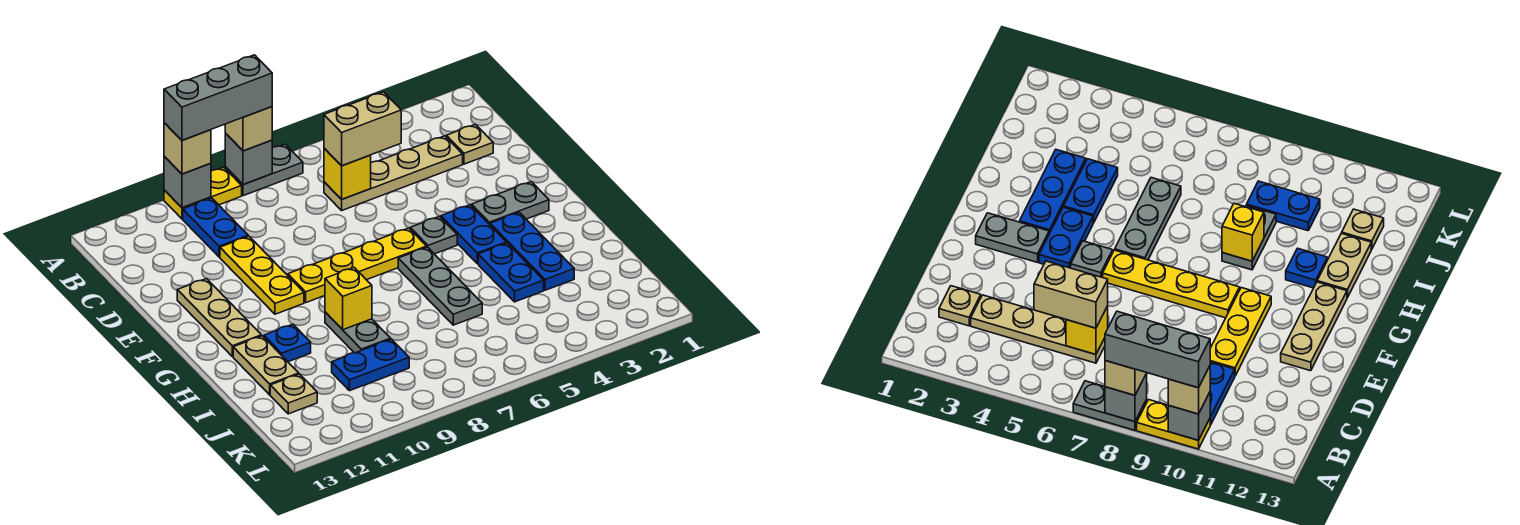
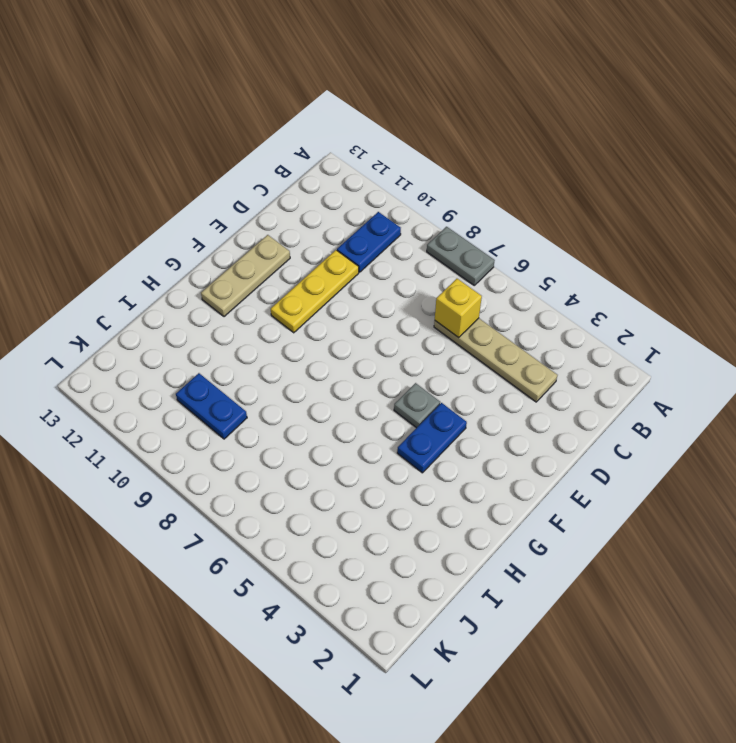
none -> yellow plate A9:A10 level 1
none -> tan plate C2 level 1
none -> grey plate F2:F3 level 1

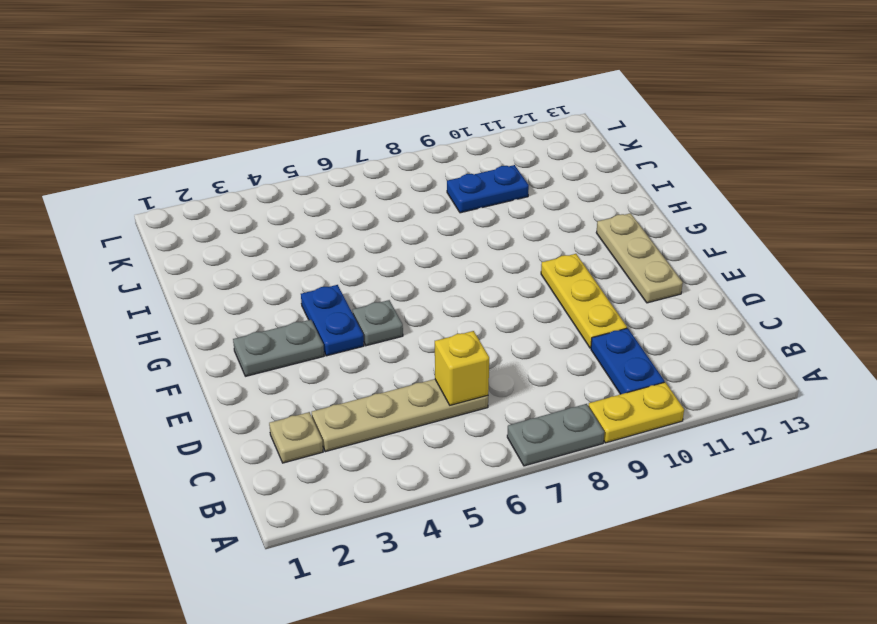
none -> yellow plate F6:F9 level 1
none -> blue plate G3:I3 level 1
none -> grey plate G6:I6 level 1

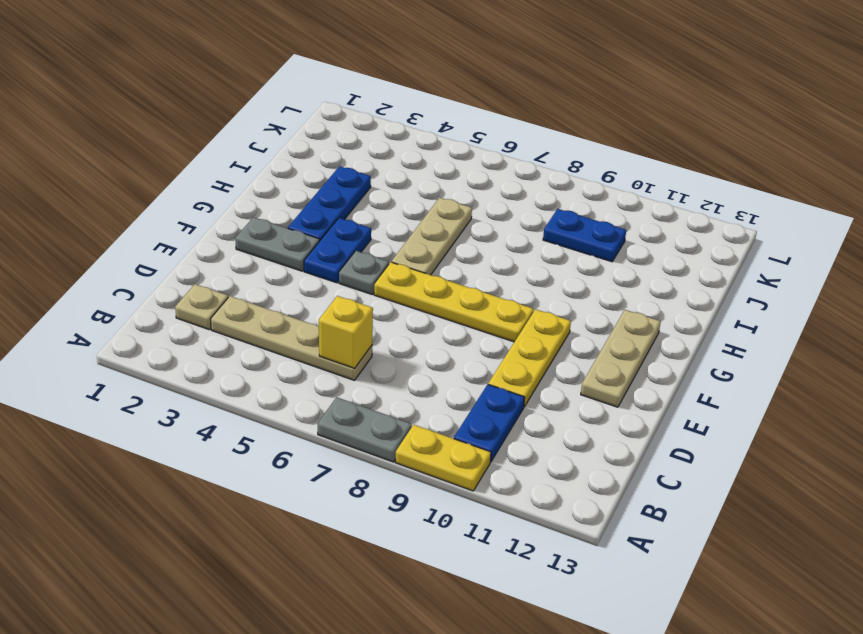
tan plate G6:I6 level 1 -> grey plate G6:I6 level 1
none -> blue plate H4:I4 level 1
none -> grey plate H9:I9 level 1
none -> blue plate H11 level 1

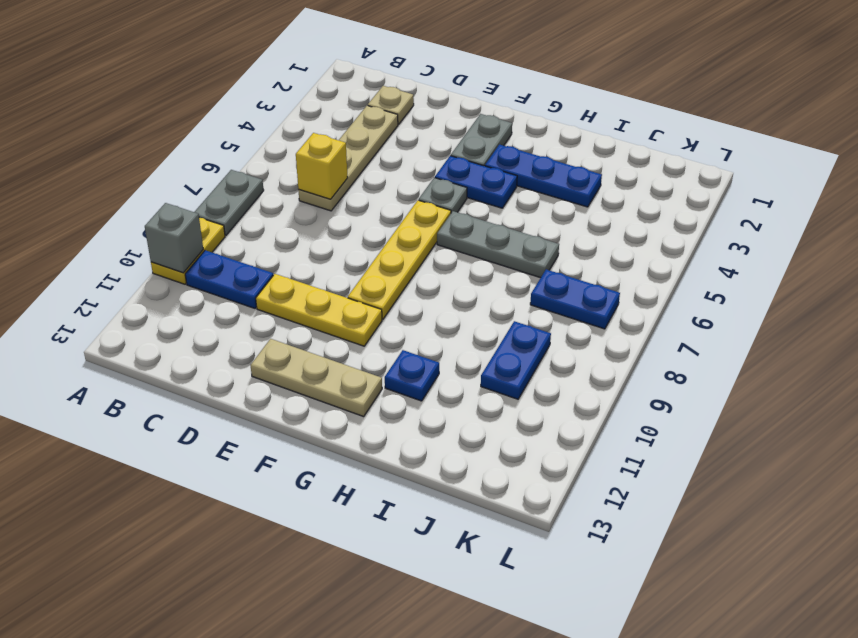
blue plate J7:K7 level 1 -> blue plate H4:I4 level 1
none -> grey plate H9:I9 level 1
none -> tan plate H12:I12 level 1
none -> tan plate J12 level 1

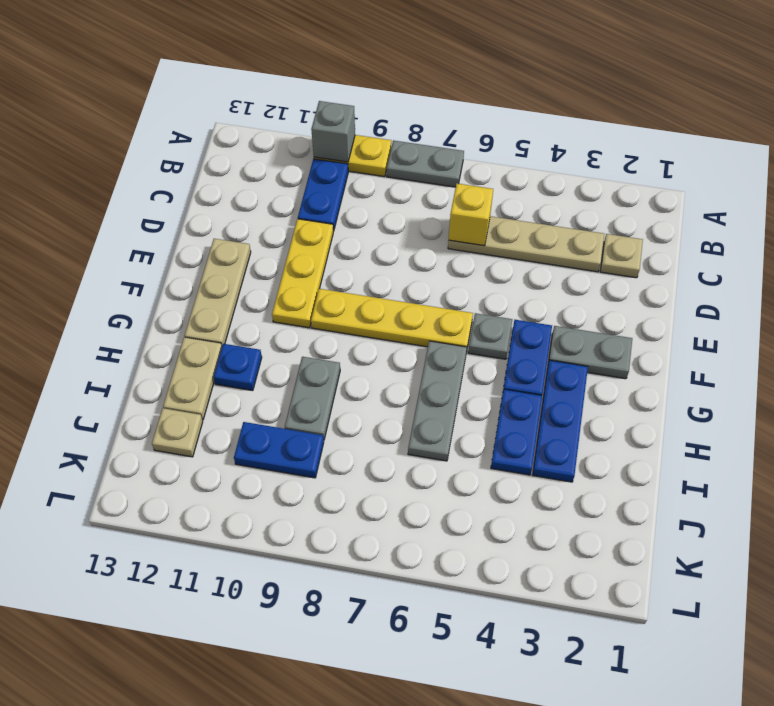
none -> grey brick A8 level 2
none -> yellow brick H9 level 2
none -> tan brick A8 level 3

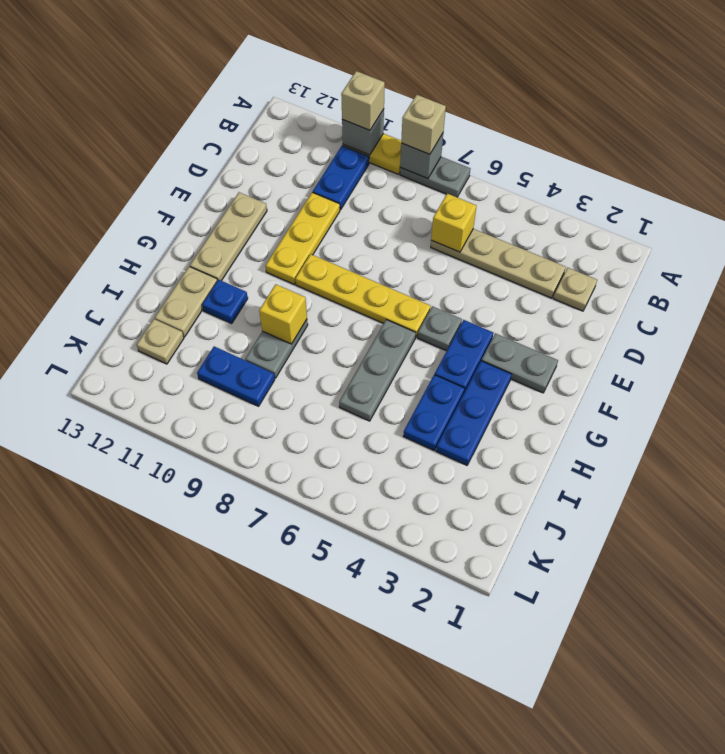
none -> tan brick C5:C6 level 3
none -> grey brick A8:A10 level 4

